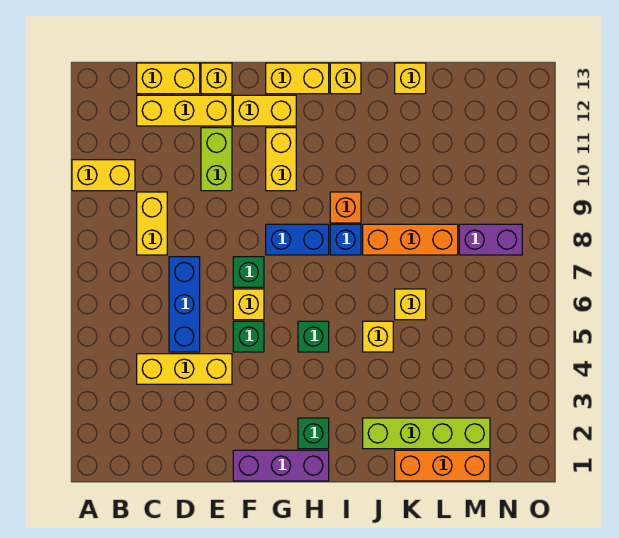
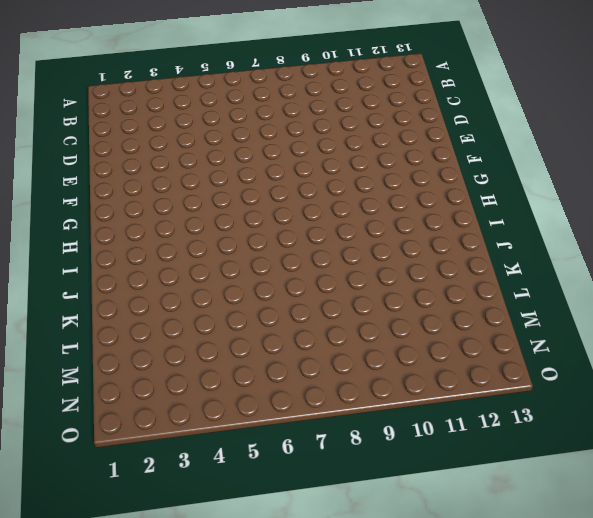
none -> yellow brick A10:B10 level 1
none -> yellow brick C4:E4 level 1
none -> yellow brick C8:C9 level 1

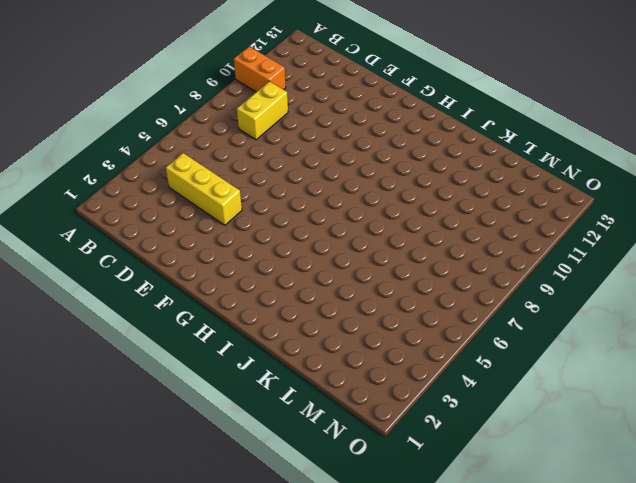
orange brick A10:B10 level 1 -> yellow brick A10:B10 level 1
none -> yellow brick C12:E12 level 1
none -> yellow brick C13:D13 level 1
none -> blue brick D5:D7 level 1

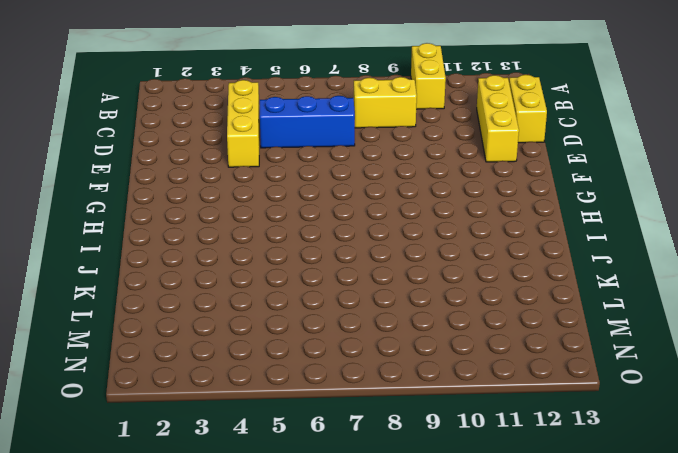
none -> lime brick E10:E11 level 1
none -> yellow brick E13 level 1
none -> purple brick F1:H1 level 1

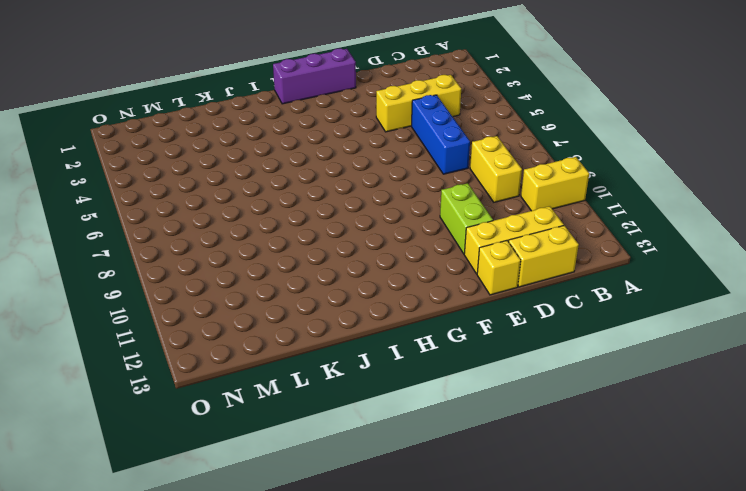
none -> green brick F5 level 1
none -> yellow brick F6 level 1
none -> green brick F7 level 1

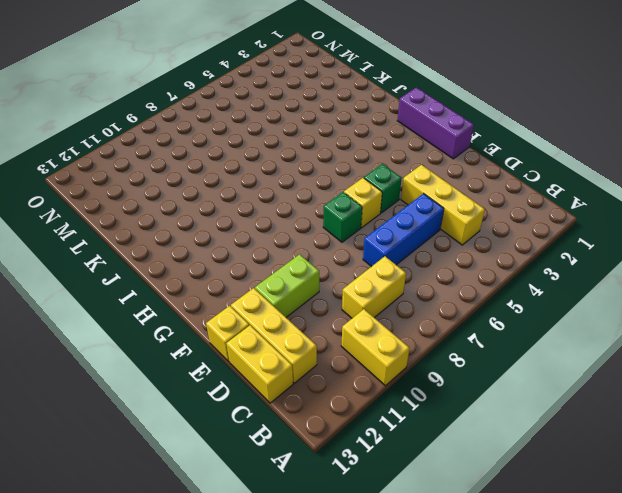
none -> yellow brick F12:G12 level 1
none -> blue brick G8:H8 level 1
none -> yellow brick G10:G11 level 1

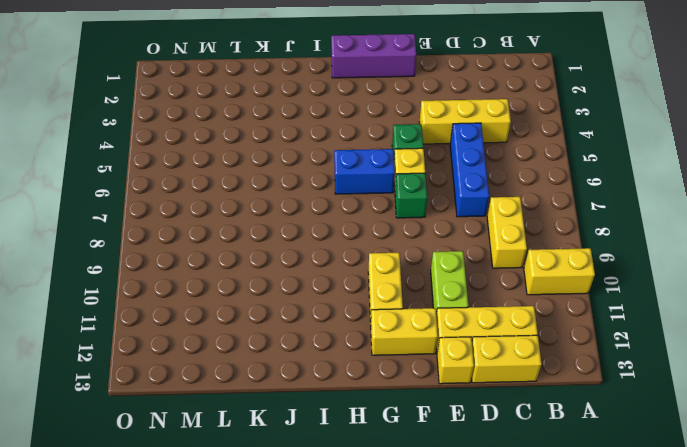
blue brick G6:H6 level 1 -> blue brick G8:H8 level 1
none -> yellow brick G13:H13 level 1
none -> green brick H2 level 1
none -> green brick H5 level 1

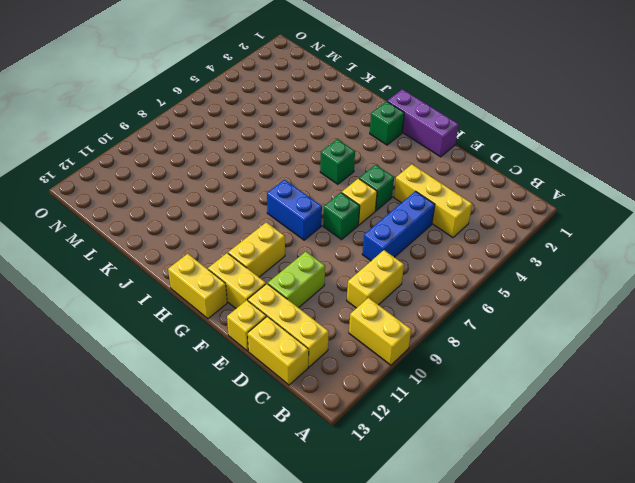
none -> blue brick I8 level 1
none -> orange brick I9 level 1
none -> yellow brick I13 level 1

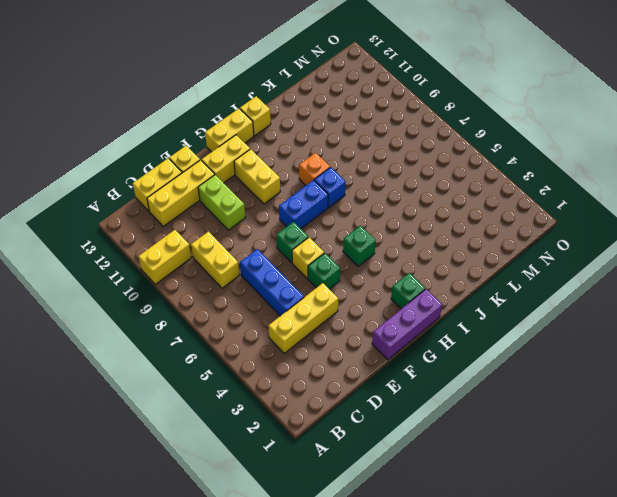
none -> lime brick J2:M2 level 1
none -> yellow brick J5 level 1
none -> orange brick J8:L8 level 1

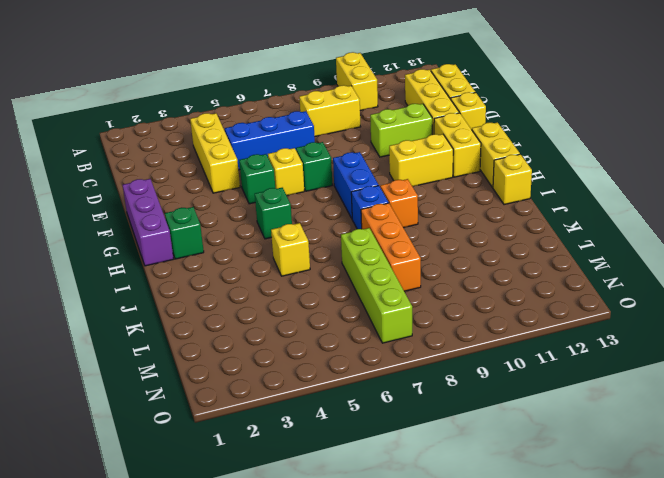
lime brick K7:N7 level 1 -> lime brick J2:M2 level 1
none -> orange brick K1:M1 level 1
none -> yellow brick K6 level 1
none -> yellow brick K13 level 1

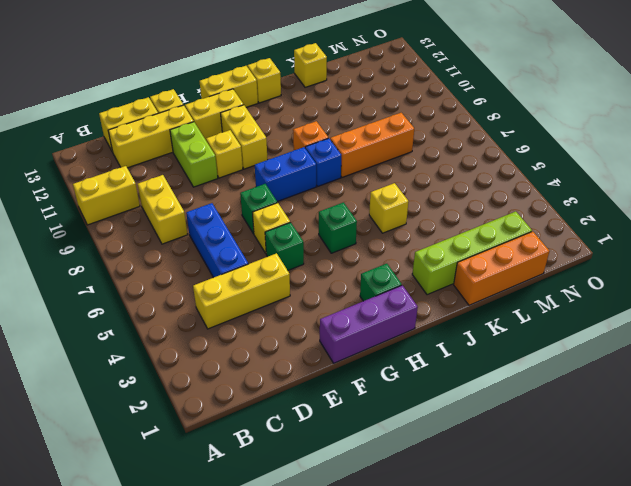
yellow brick F10 level 1 -> yellow brick K6 level 1
none -> purple brick M8:N8 level 1

